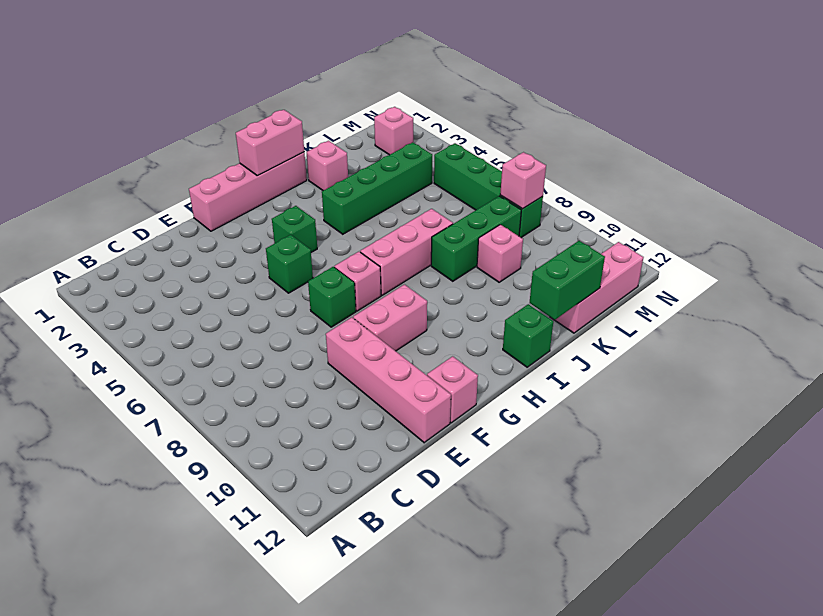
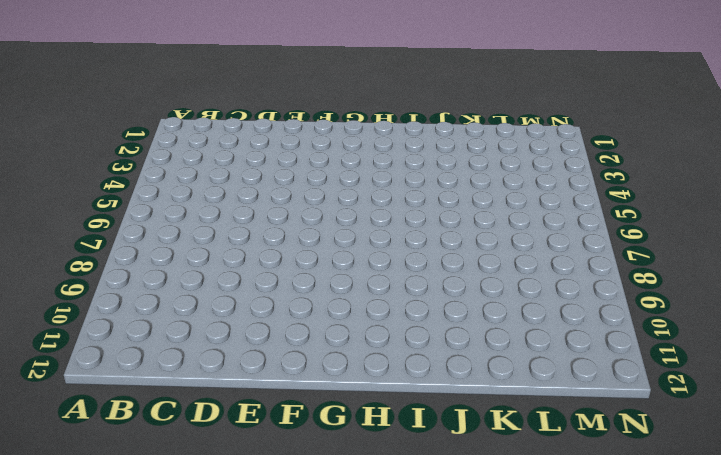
none -> pink brick E9:E12 level 1
none -> pink brick F1:I1 level 1
none -> green brick F5 level 1

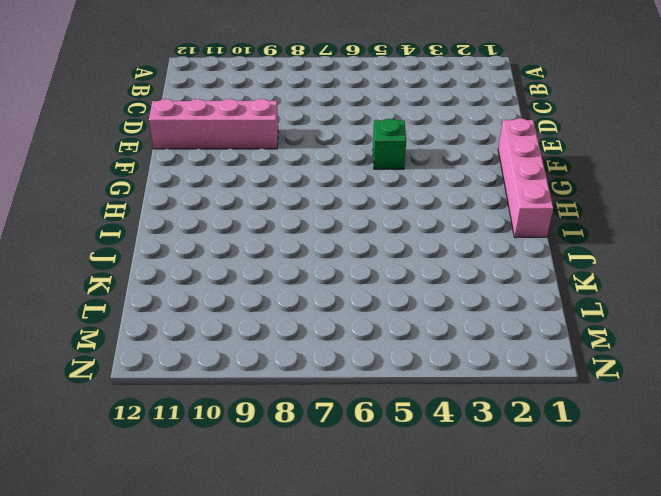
none -> green brick F7 level 1
none -> pink brick F9:G9 level 1
none -> pink brick F12 level 1

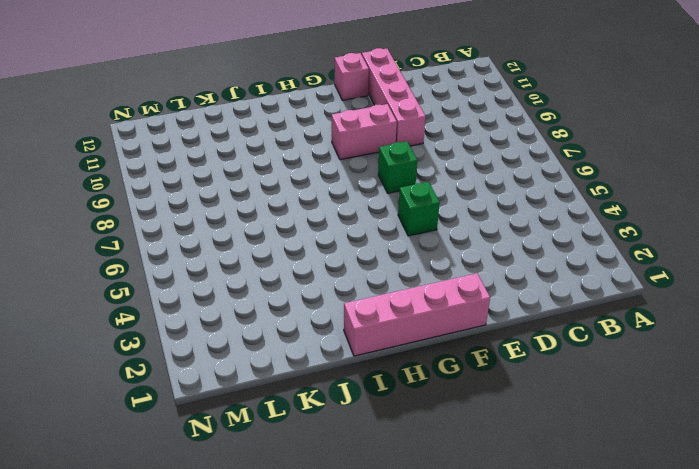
none -> green brick G4 level 1
none -> pink brick G7 level 1
none -> pink brick H7:J7 level 1

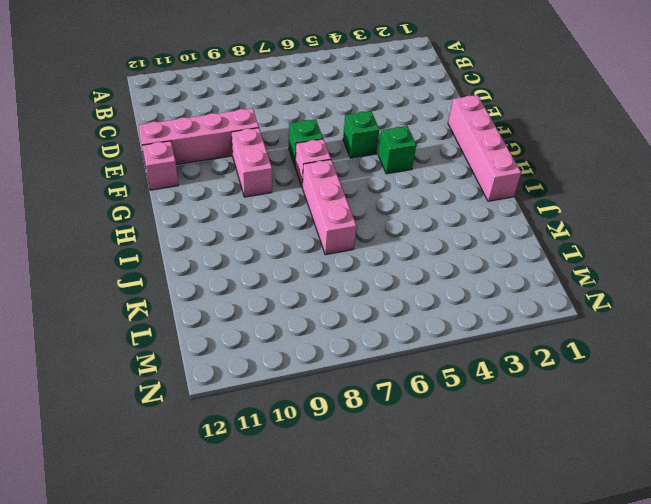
none -> green brick I4:L4 level 1
none -> green brick I12 level 1
none -> pink brick J2 level 1

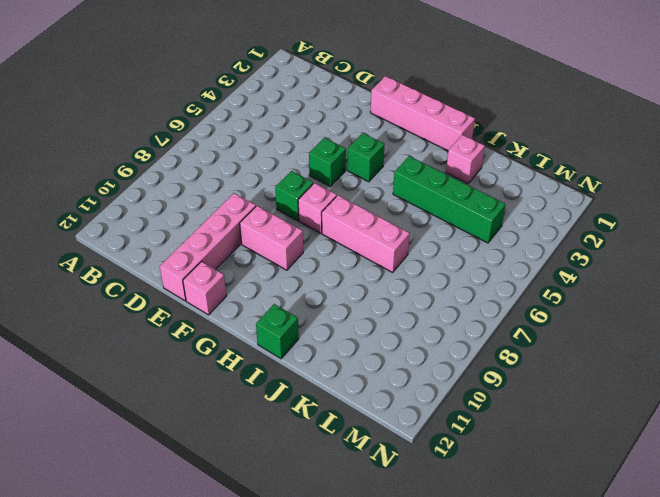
none -> green brick J8:L8 level 1
none -> pink brick K9 level 1
none -> pink brick K12:M12 level 1

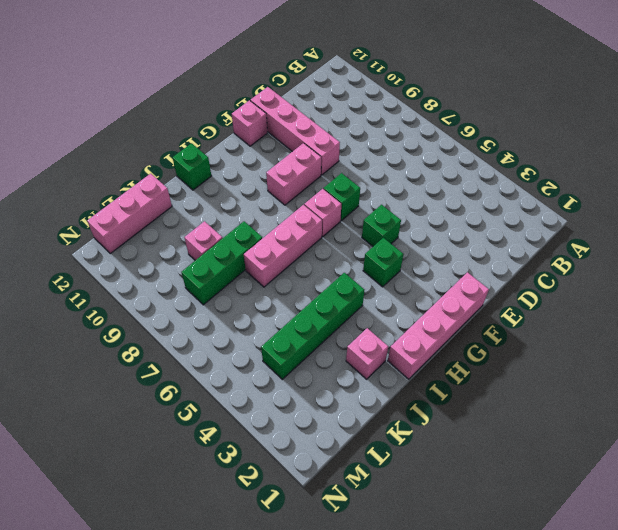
none -> pink brick M2 level 1
none -> green brick M5:M8 level 1
none -> pink brick H1:I1 level 2

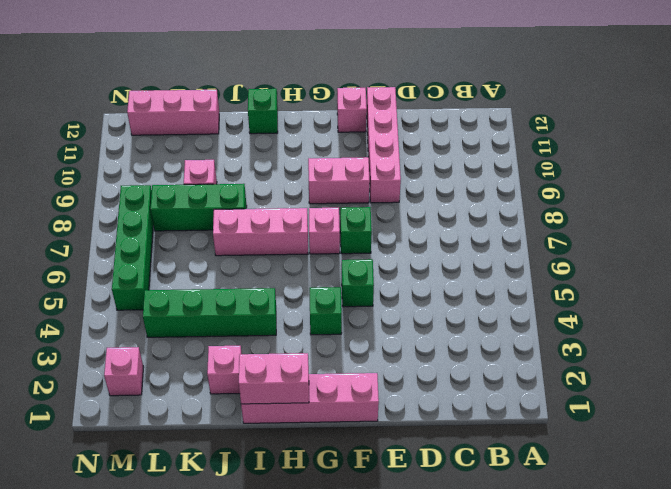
none -> green brick J12:K12 level 2
none -> pink brick M8 level 2

